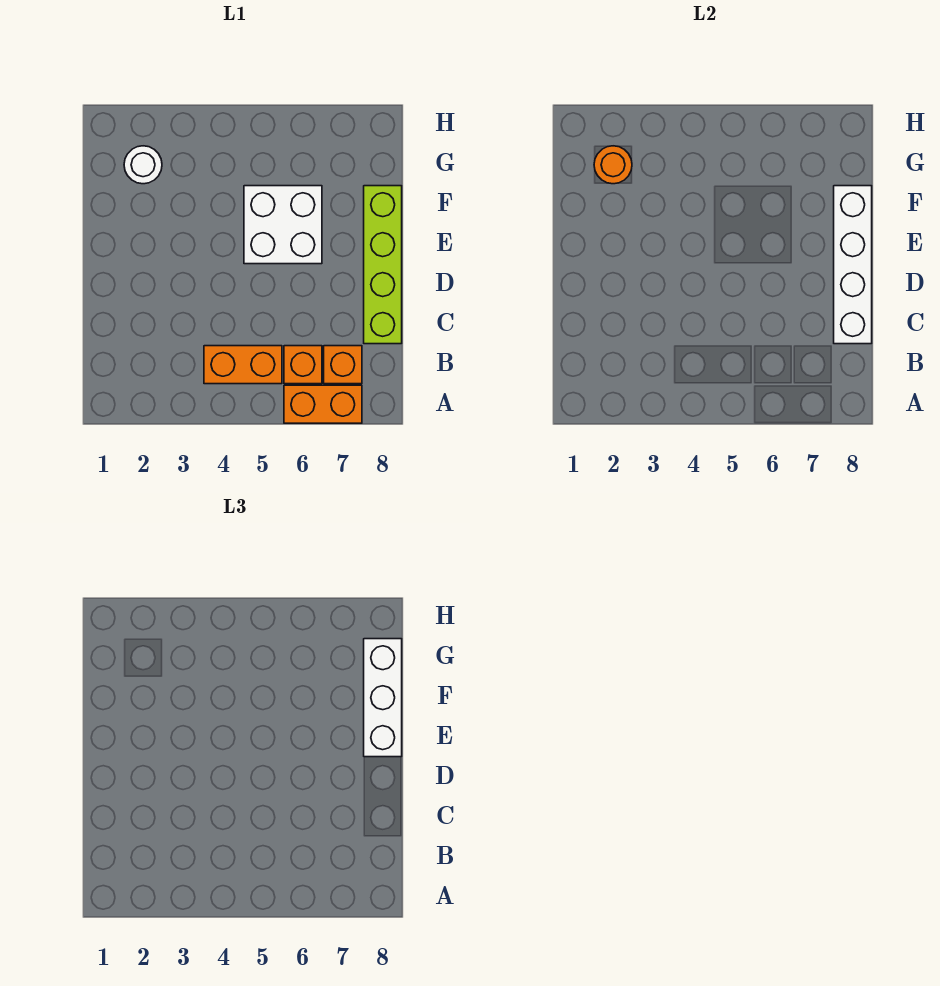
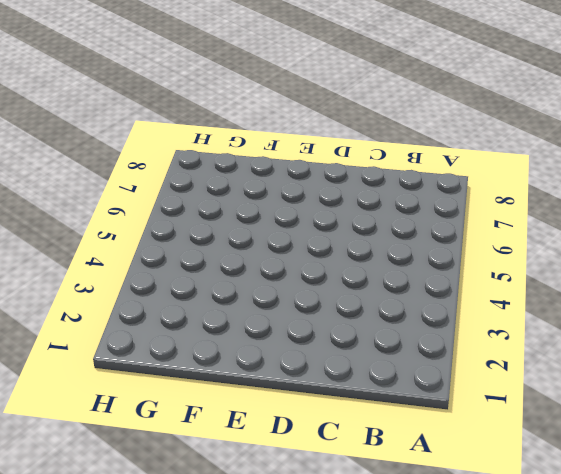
none -> orange brick A6:A7 level 1
none -> orange brick B4:B5 level 1

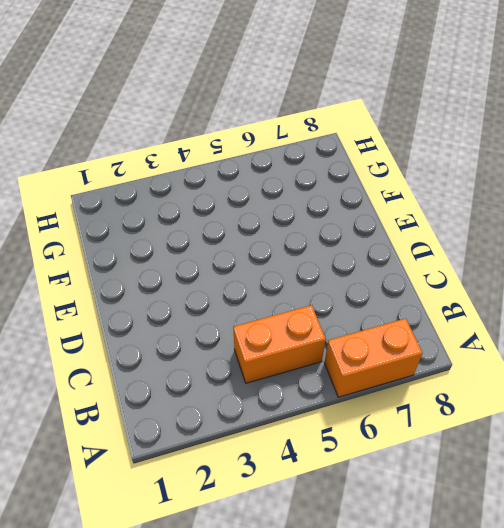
none -> orange brick B6 level 1
none -> orange brick B7 level 1

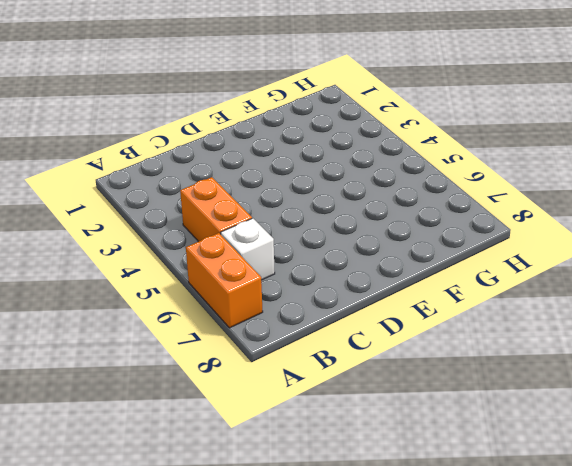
white brick B6 level 1 -> orange brick B6 level 1
none -> orange brick B7 level 1
none -> lime brick C8:F8 level 1

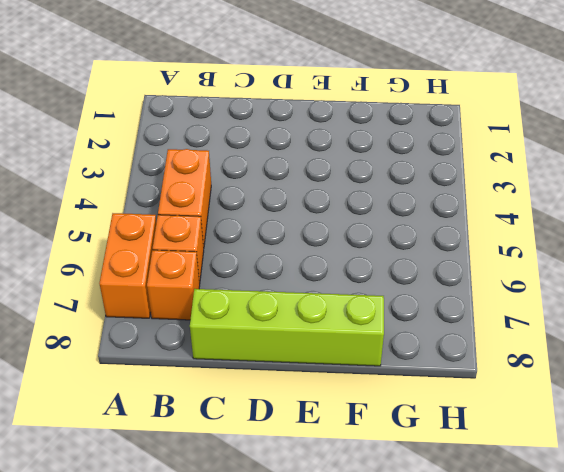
none -> white brick E5:F6 level 1
none -> white round brick G2 level 1

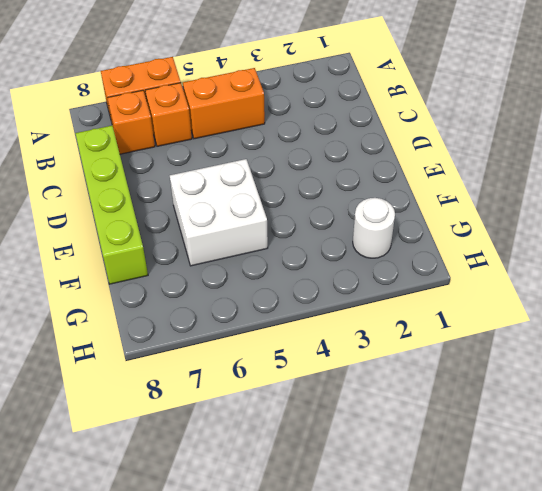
none -> white brick C8:F8 level 2
none -> orange round brick G2 level 2

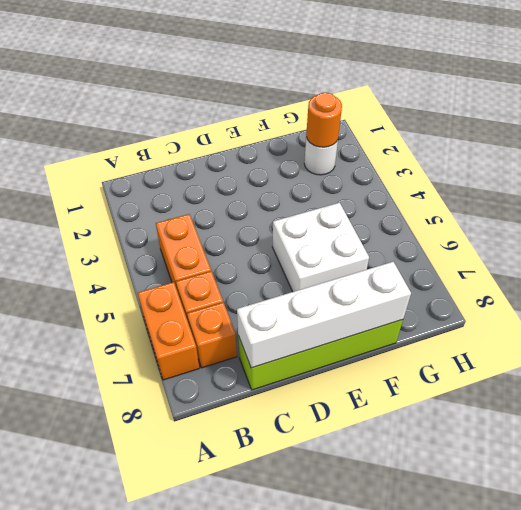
none -> white brick E8:G8 level 3

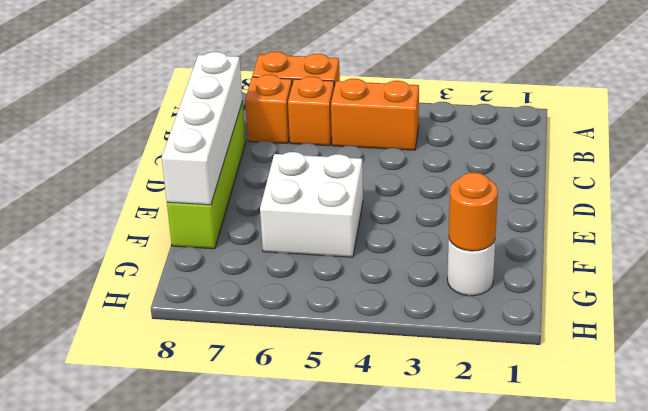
none -> white brick E8:G8 level 3

